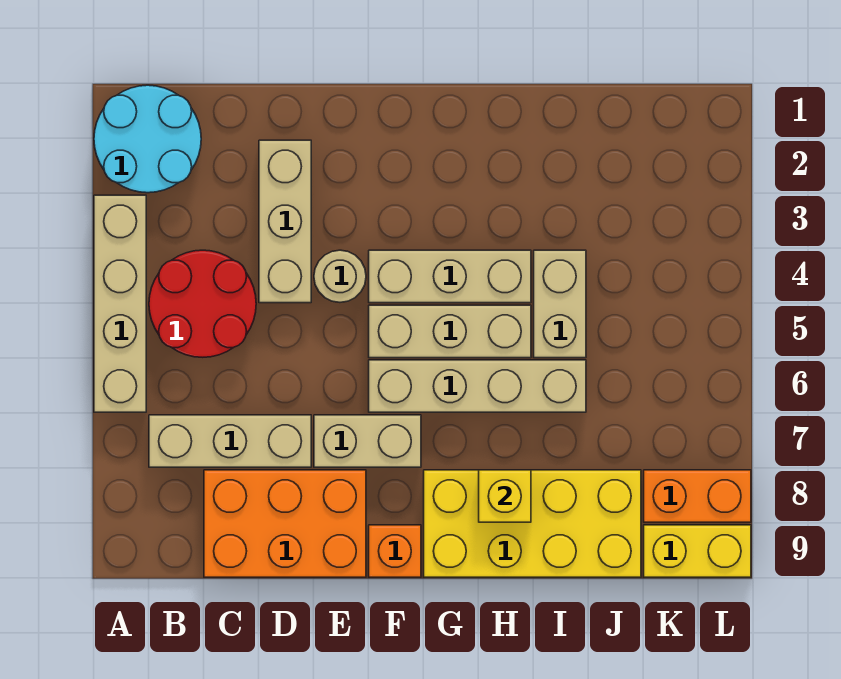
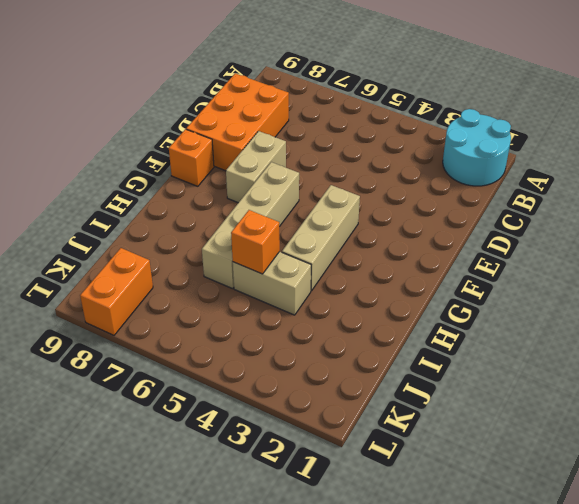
orange brick I5 level 2 -> none
none -> tan brick A3:A6 level 1
none -> red round brick B4:C5 level 1
none -> tan brick B7:D7 level 1

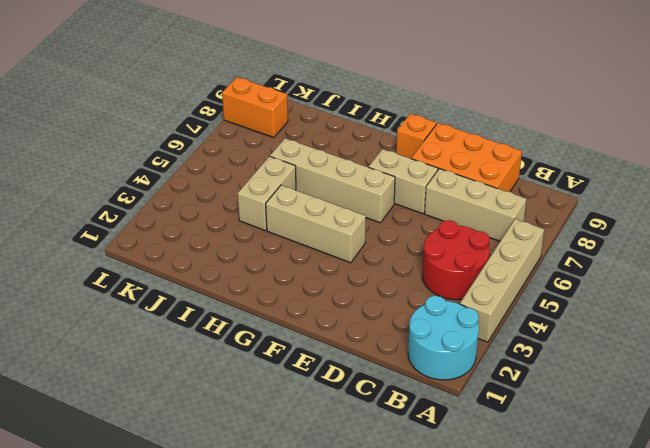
none -> tan brick D2:D4 level 1
none -> tan round brick E4 level 1
none -> tan brick F5:H5 level 1

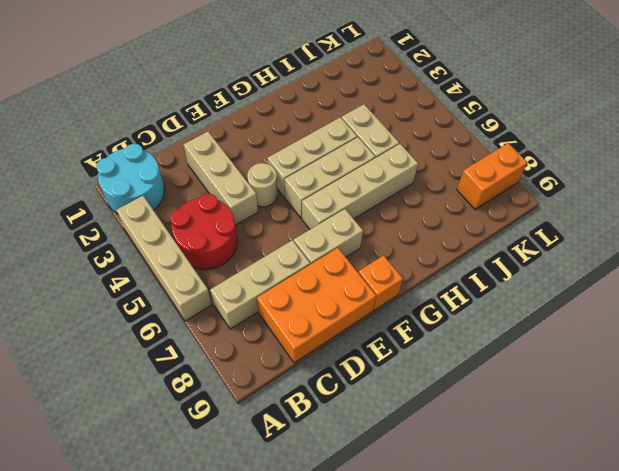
none -> yellow brick G8:J9 level 1
none -> yellow brick K9:L9 level 1
none -> yellow brick H8 level 2

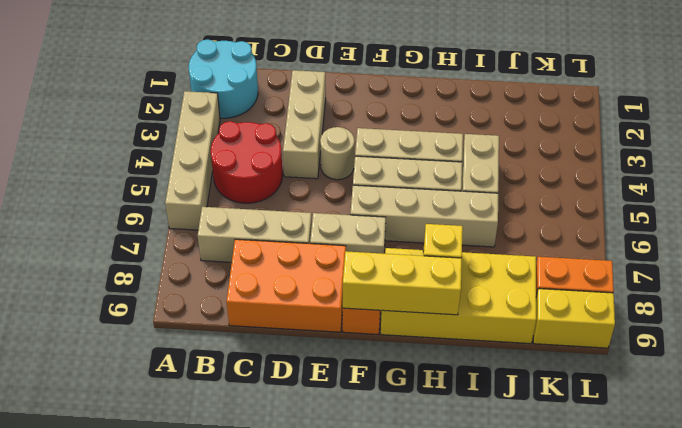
yellow brick F9:H9 level 2 -> none

